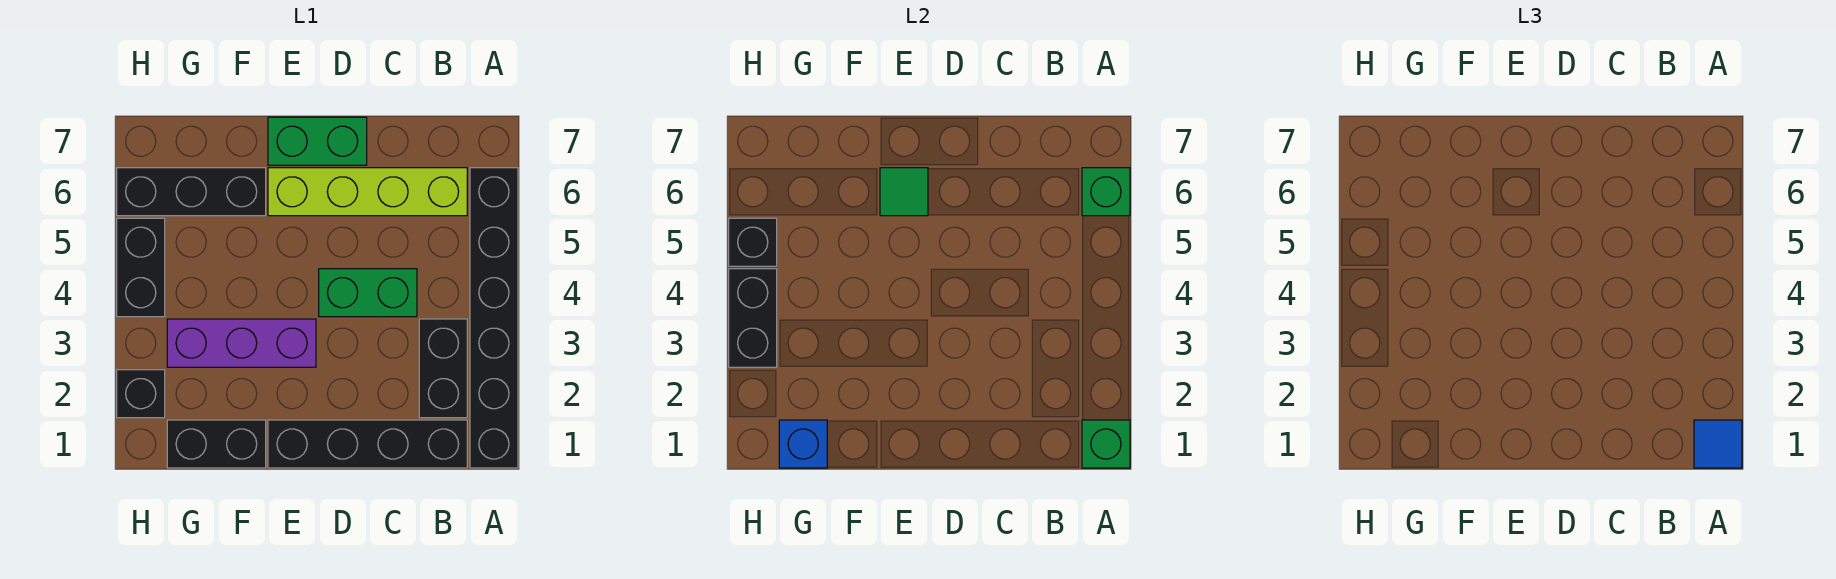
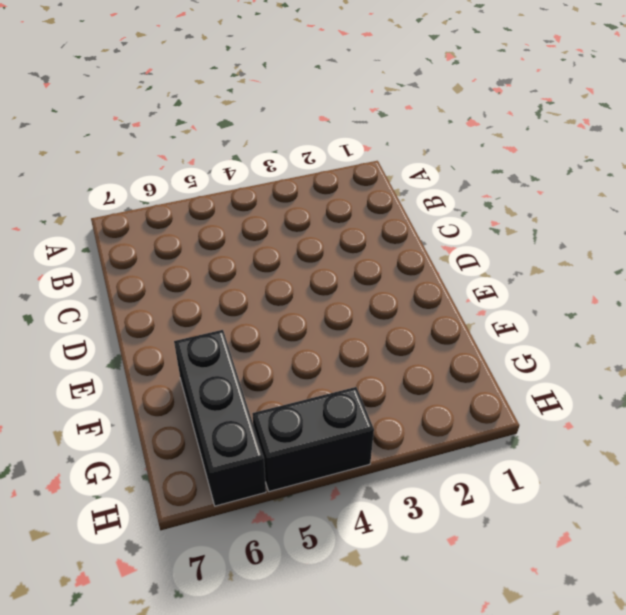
none -> black brick A1:A6 level 1
none -> black brick B1:E1 level 1
none -> black brick B2:B3 level 1

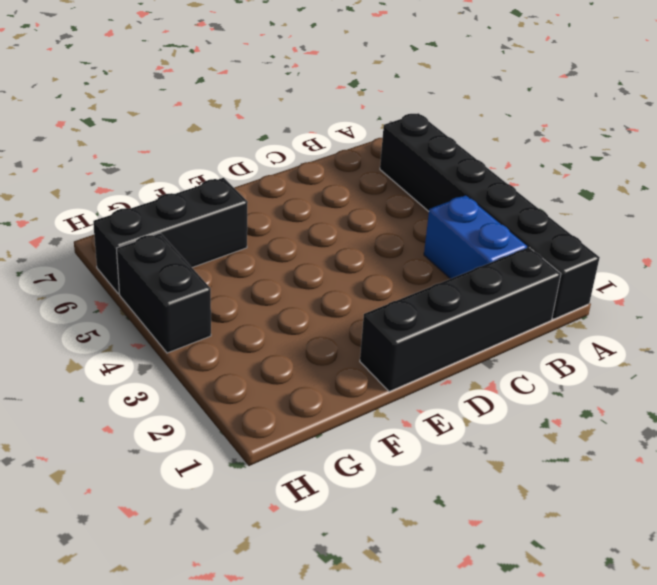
blue brick B2:B3 level 1 -> black brick B2:B3 level 1
none -> lime brick B6:E6 level 1
none -> green brick C4:D4 level 1
none -> green brick D7:E7 level 1

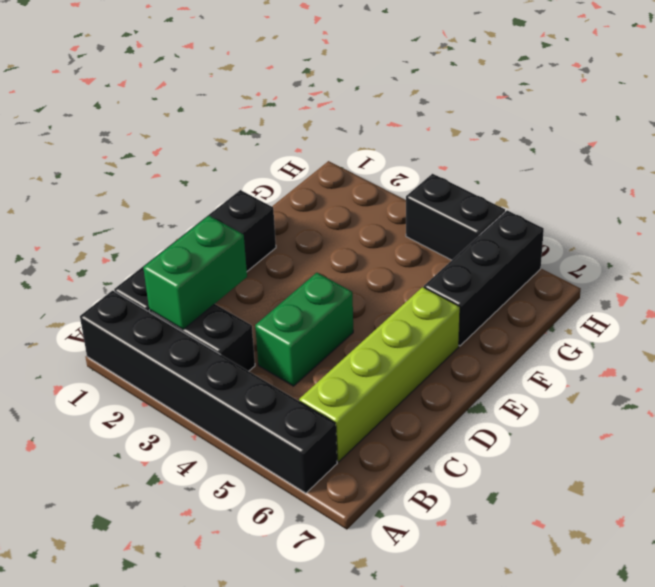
green brick B2:C2 level 2 -> green brick D7:E7 level 1
none -> purple brick E3:G3 level 1
none -> black brick F1:G1 level 1
none -> black brick H2 level 1

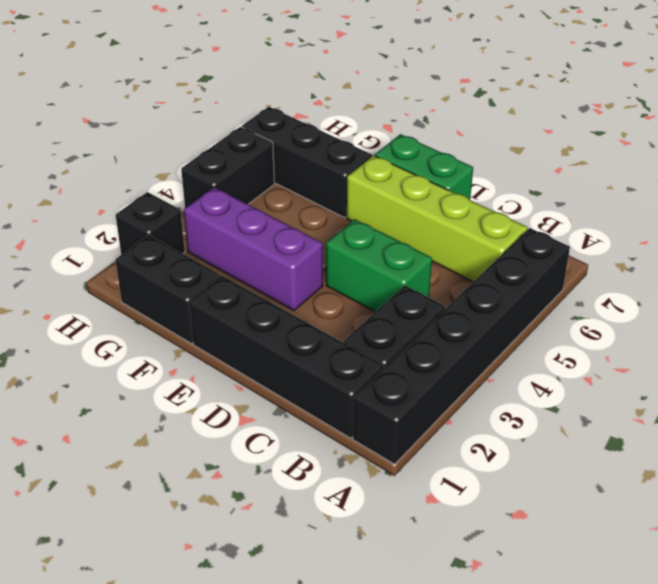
none -> green brick A1 level 2
none -> green brick A6 level 2
none -> green tile E6 level 2

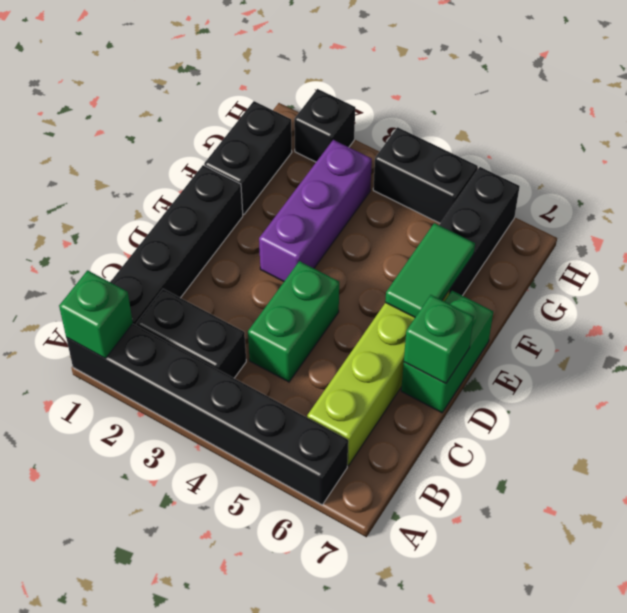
green brick D7 level 2 -> green brick A6 level 2
green tile E6:F6 level 2 -> green tile E6 level 2
none -> blue brick G1 level 2
none -> black brick H3:H4 level 2
none -> black brick H5 level 2

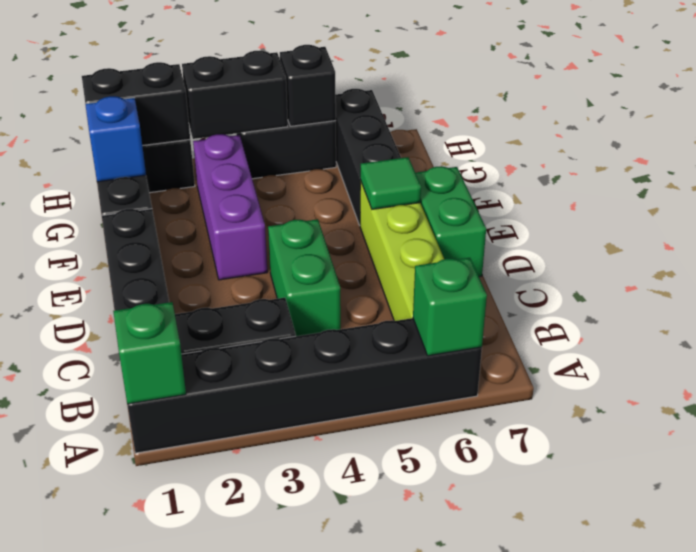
black brick H1:H2 level 2 -> none
none -> blue tile A1 level 3

